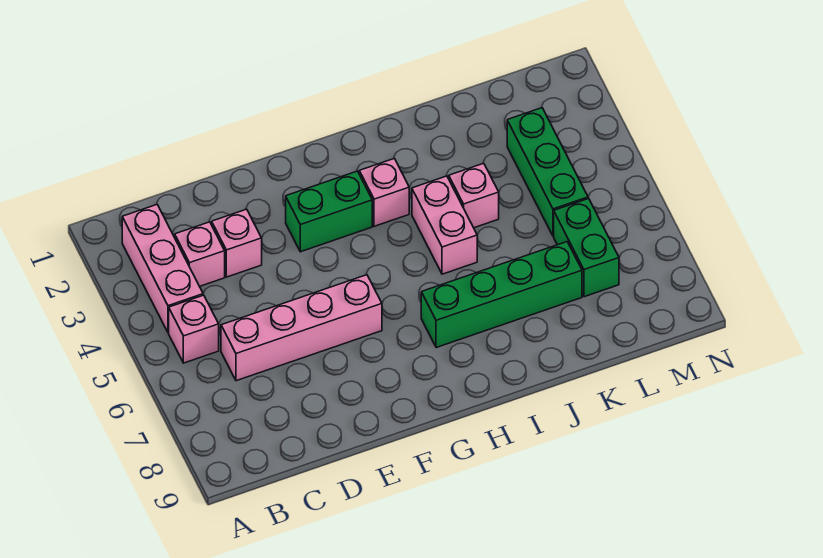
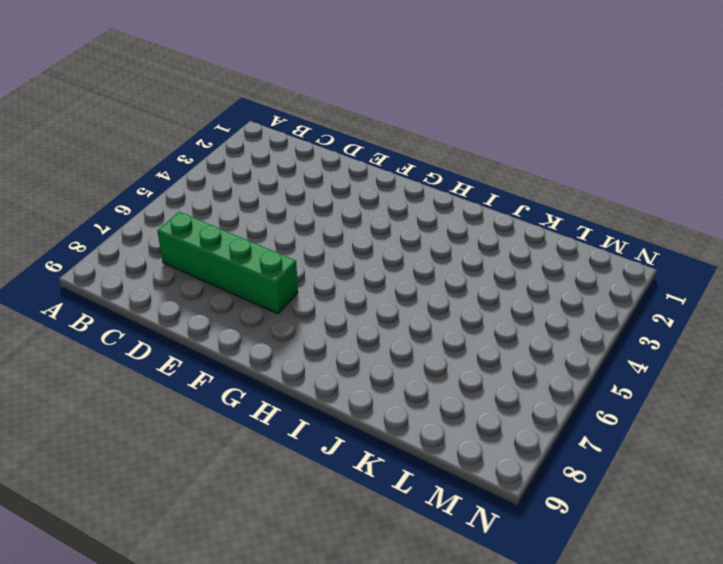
green brick C7:F7 level 1 -> green brick H7:K7 level 1
none -> pink brick B2:B4 level 1
none -> pink brick B5 level 1
none -> pink brick C3 level 1

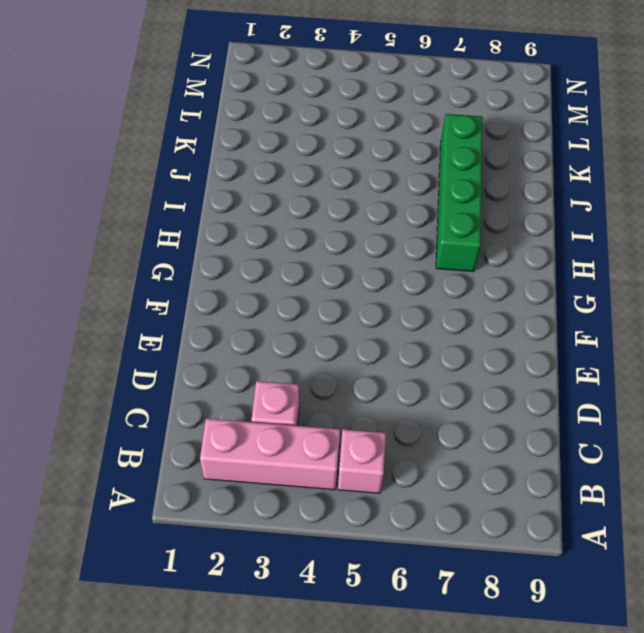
none -> pink brick C6:F6 level 1
none -> pink brick D3 level 1
none -> green brick F3:G3 level 1

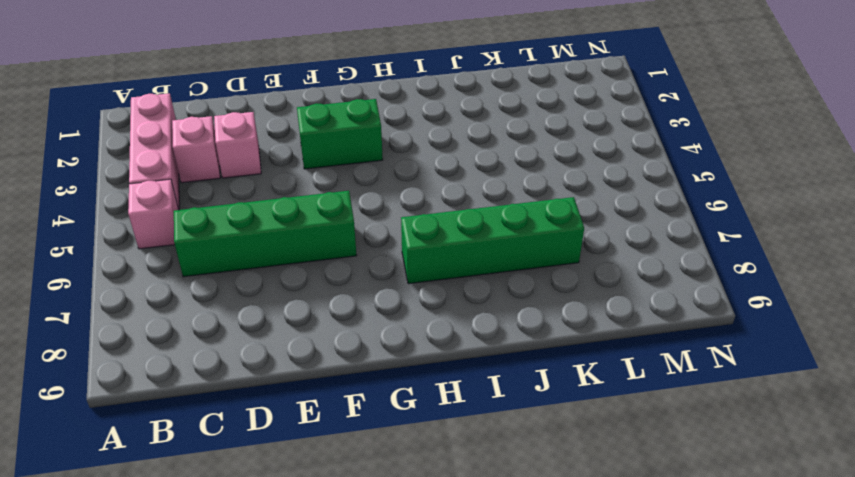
green brick C6:F6 level 1 -> pink brick C6:F6 level 1
none -> pink brick H3 level 1
none -> pink brick I4:I5 level 1
none -> pink brick J4 level 1

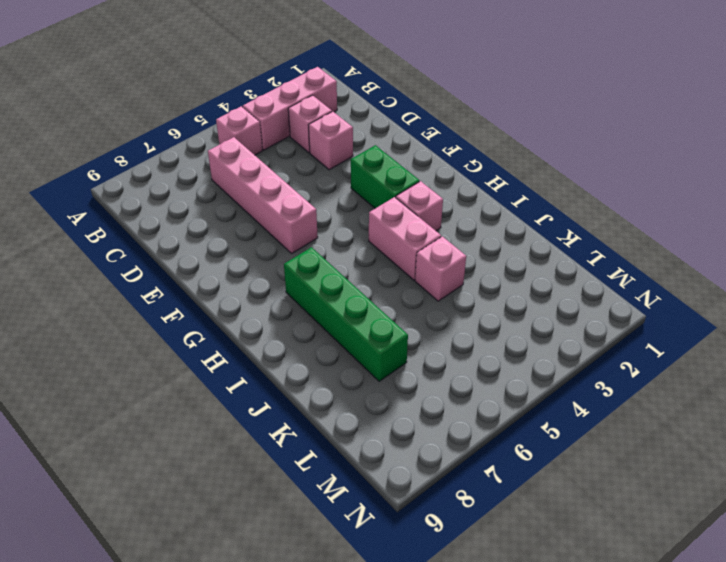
pink brick H4:I4 level 1 -> pink brick I4:I5 level 1
none -> green brick L3:L5 level 1
none -> green brick L6:L7 level 1

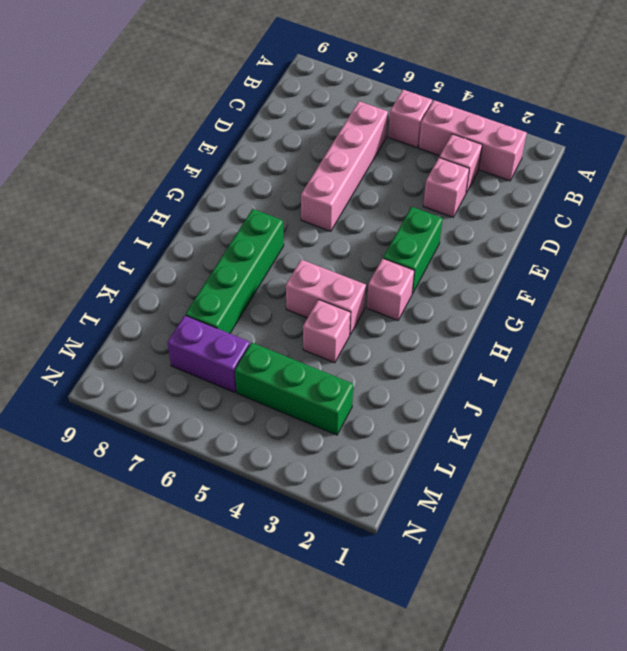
purple brick L6:L7 level 1 -> green brick L6:L7 level 1

